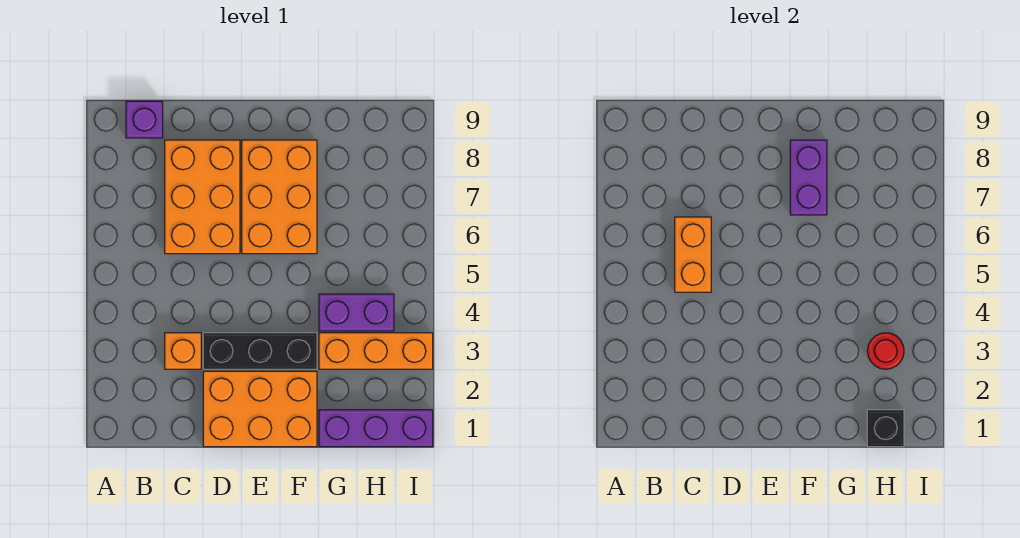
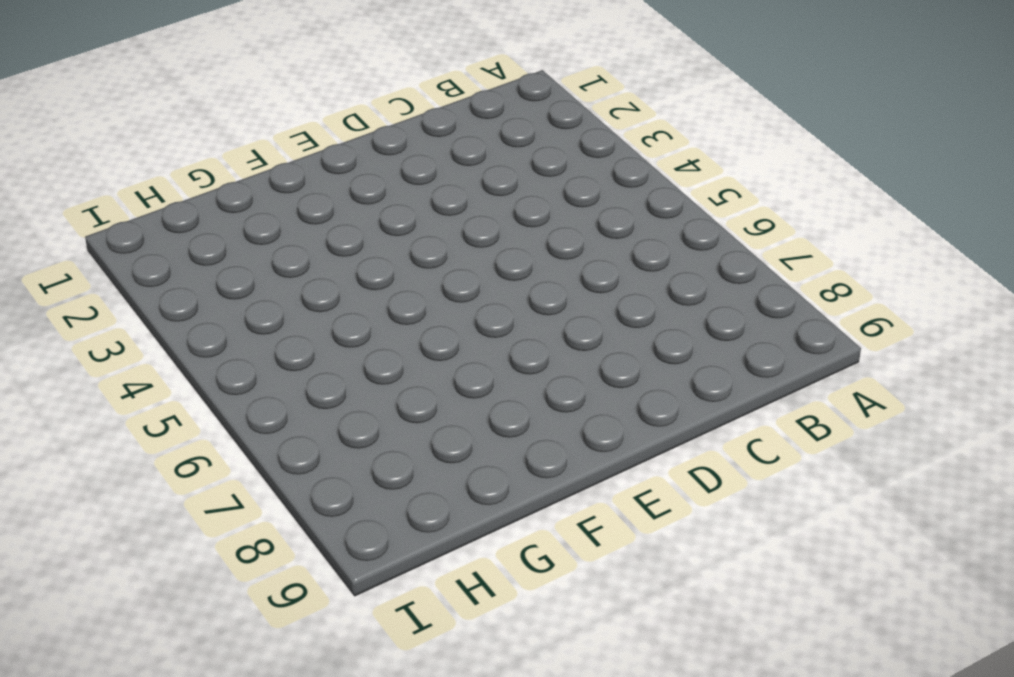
none -> purple brick B9 level 1
none -> orange brick C3 level 1
none -> orange brick C6:D8 level 1

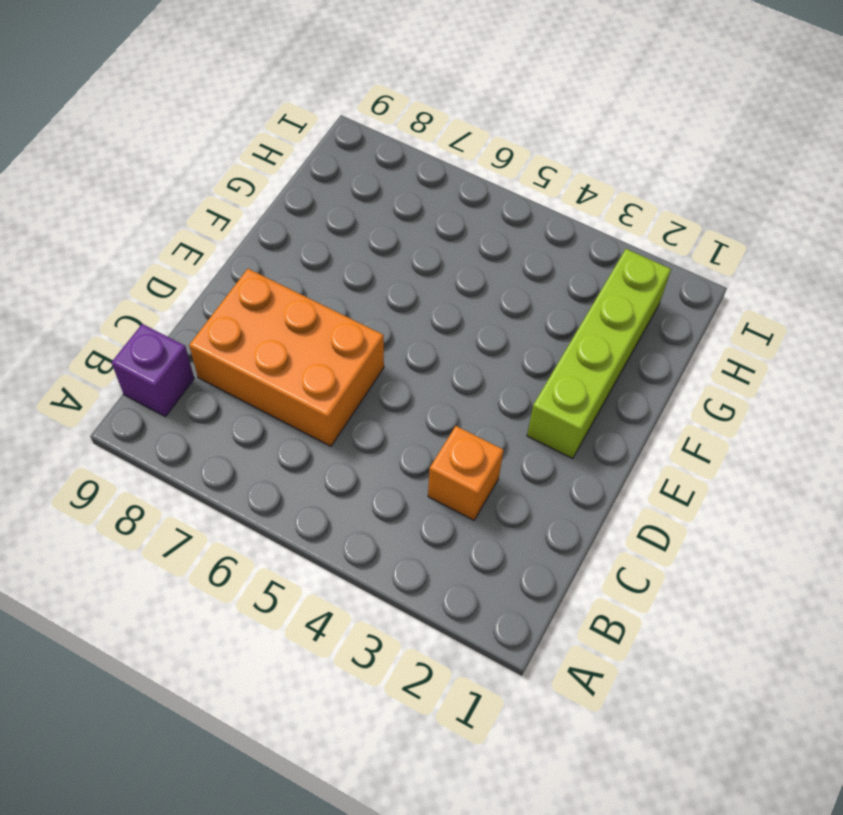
lime brick E2:H2 level 1 -> orange brick D1:F2 level 1
none -> black brick D3:F3 level 1
none -> orange brick E6:F8 level 1
none -> purple brick G1:I1 level 1

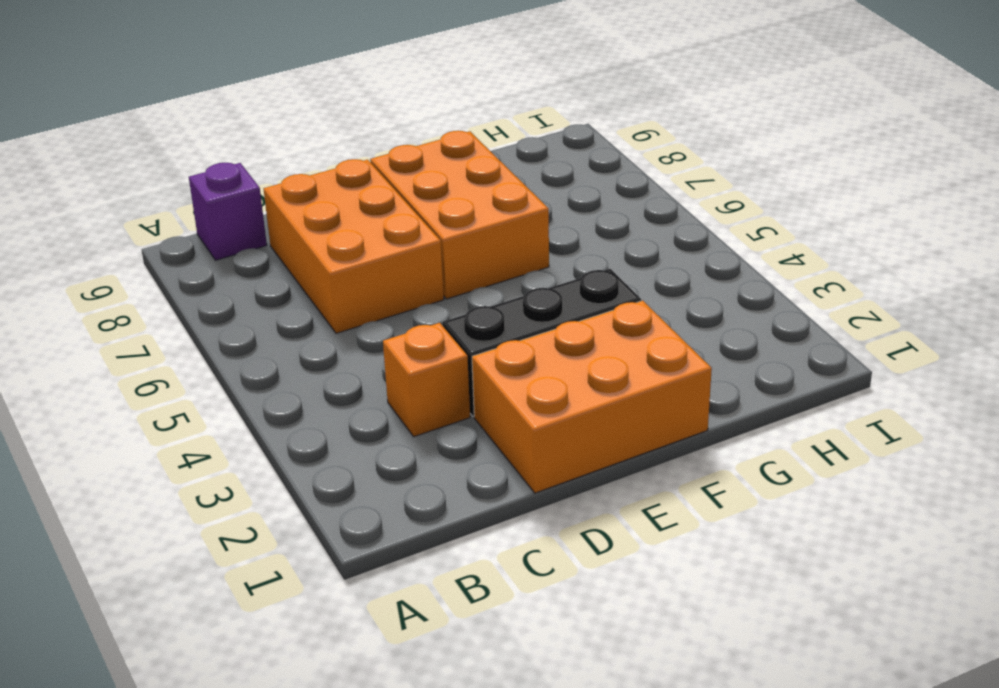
none -> purple brick G1:I1 level 1
none -> orange brick G3:I3 level 1
none -> purple brick G4:H4 level 1

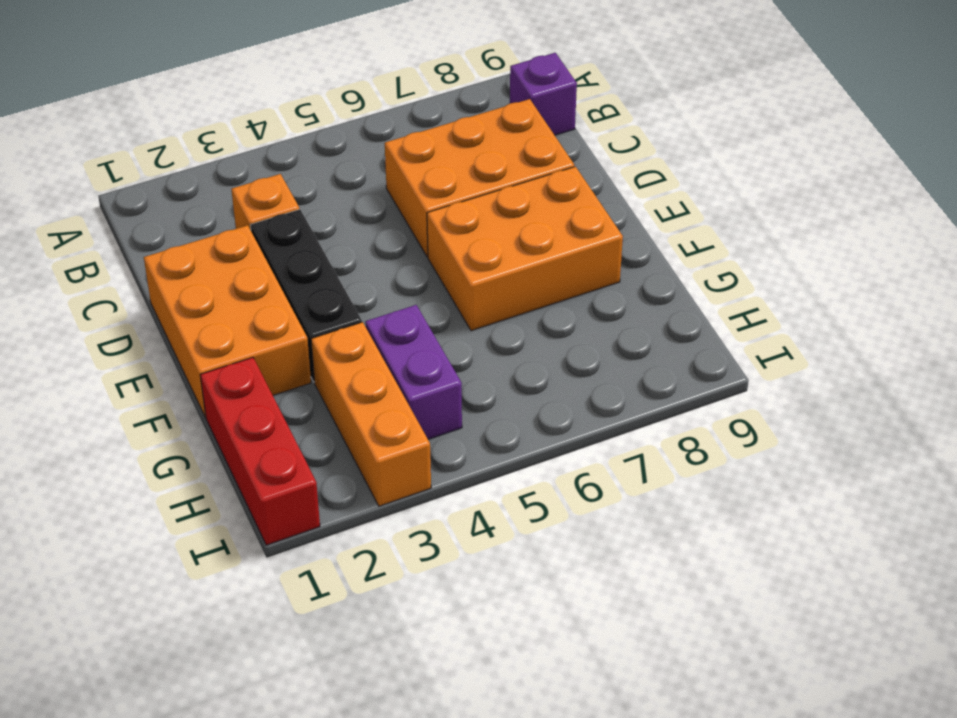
red brick G1:I1 level 1 -> purple brick G1:I1 level 1
none -> orange brick C5:C6 level 2
none -> purple brick F7:F8 level 2
none -> black brick H1 level 2

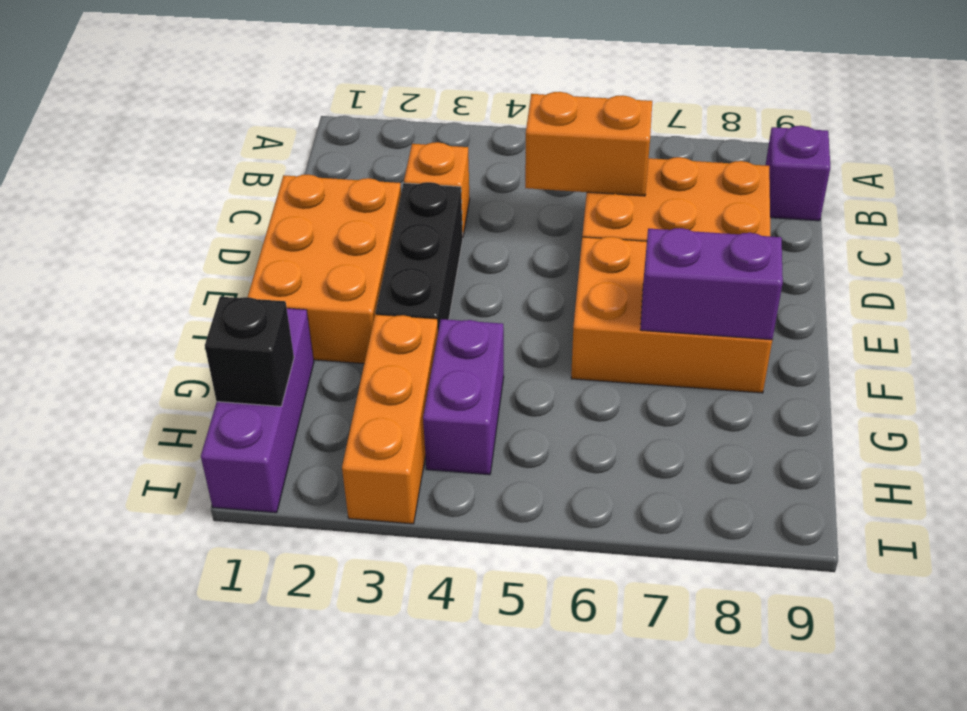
none -> red round brick H3 level 2

